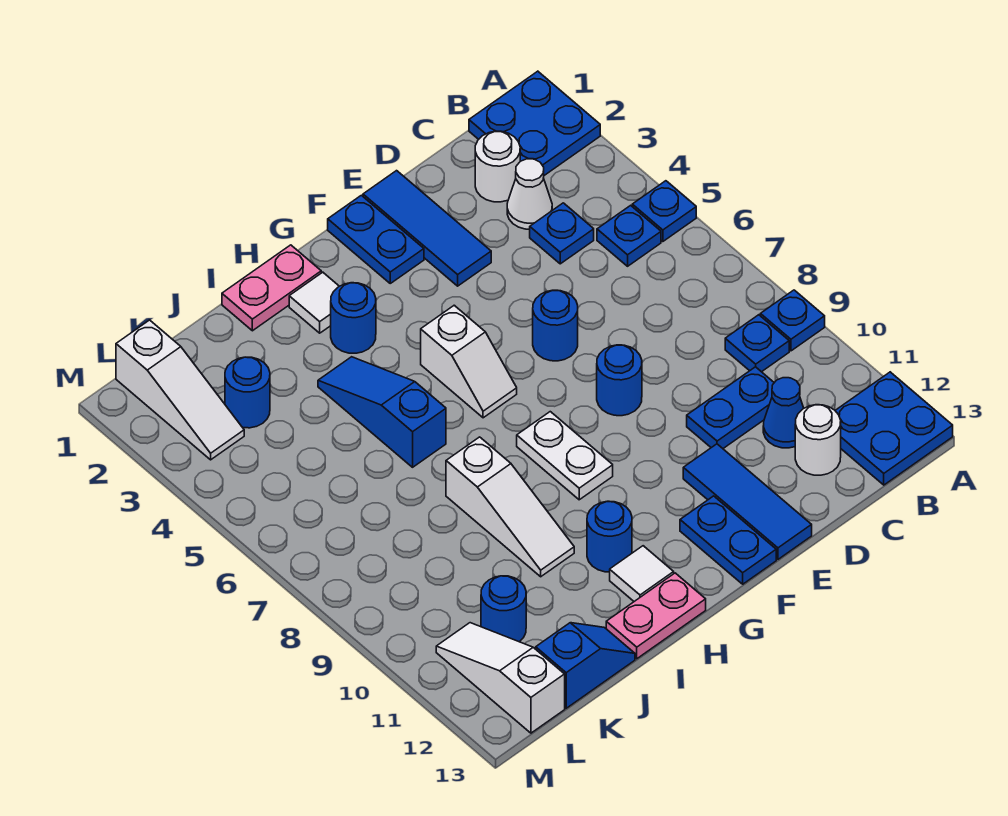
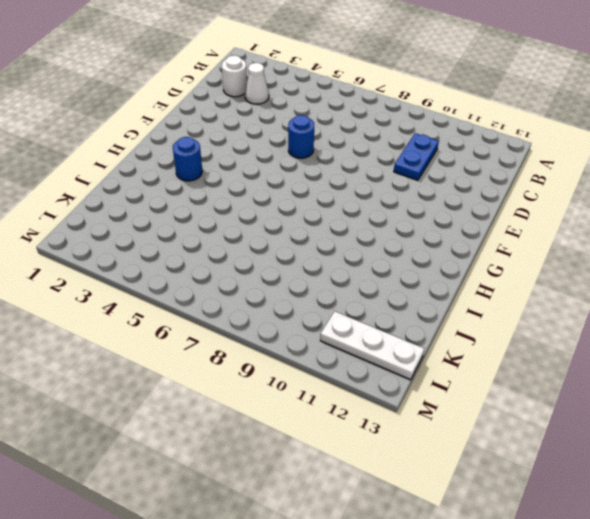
white plate L11:L13 level 1 -> white slope L11:L13 level 1 top 13
none -> blue plate A1:B2 level 1
none -> blue plate A5 level 1
none -> blue plate A9 level 1
none -> blue plate A12:B13 level 1

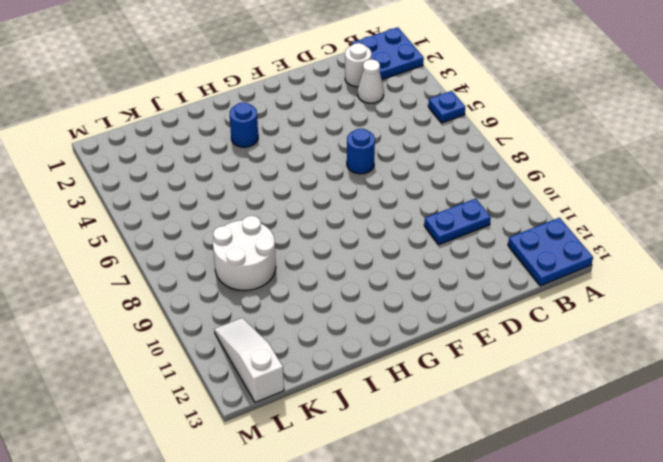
white round brick J8:K9 level 1 -> none
none -> blue plate A9 level 1
none -> blue plate B5 level 1
none -> blue plate B9 level 1
none -> blue plate C4 level 1

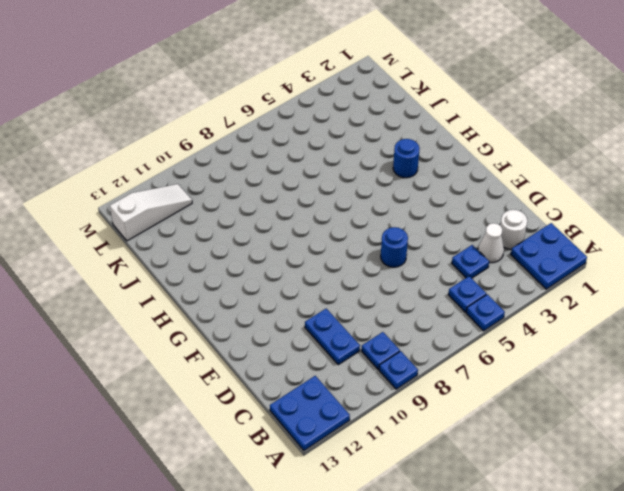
none -> blue cone C11 level 1
none -> white round brick C12 level 1
none -> blue tile E1:E3 level 1
none -> blue round brick E8 level 1

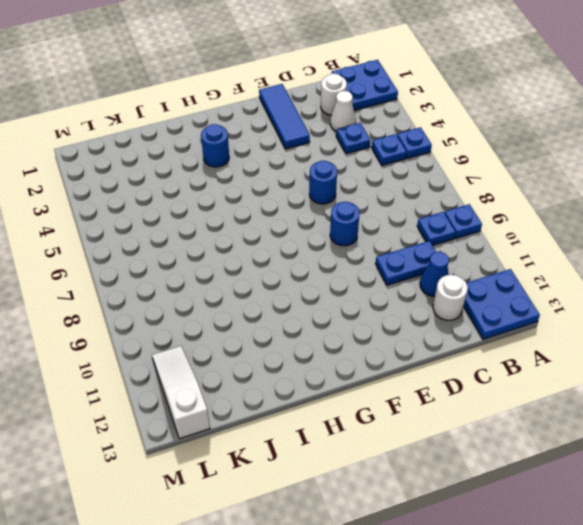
none -> blue tile E11:E13 level 1
none -> blue plate F1:F2 level 1
none -> blue plate F12:F13 level 1
none -> white slope G5:G6 level 1 top 5

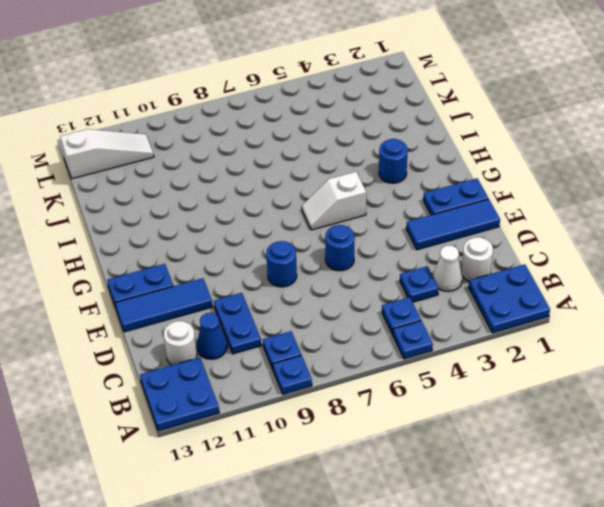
none -> white plate G8:G9 level 1
none -> pink plate H1:I1 level 1
none -> white tile H2 level 1
none -> blue round brick H11 level 1

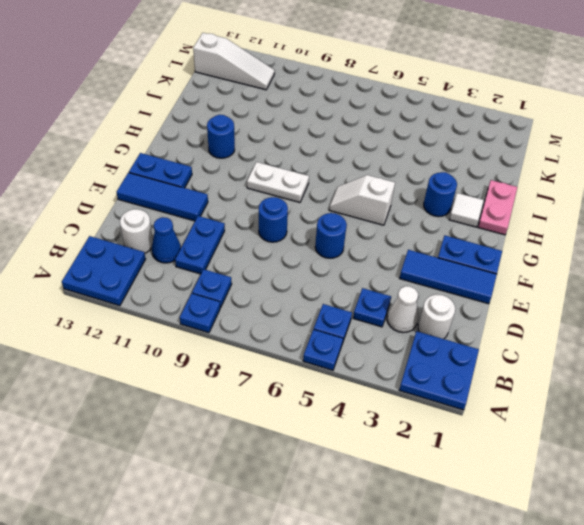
none -> white tile H12 level 1
none -> pink plate H13:I13 level 1
none -> blue slope I4:I6 level 1 top 6
none -> white slope I8:I10 level 1 top 8

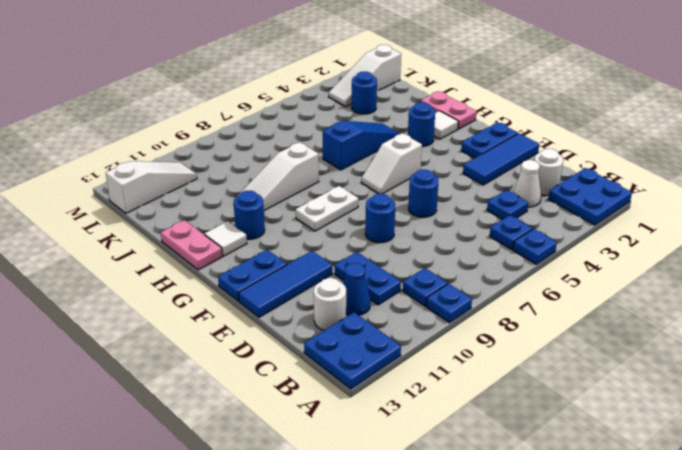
none -> blue slope J13:K13 level 1 top K
none -> blue round brick K11 level 1

